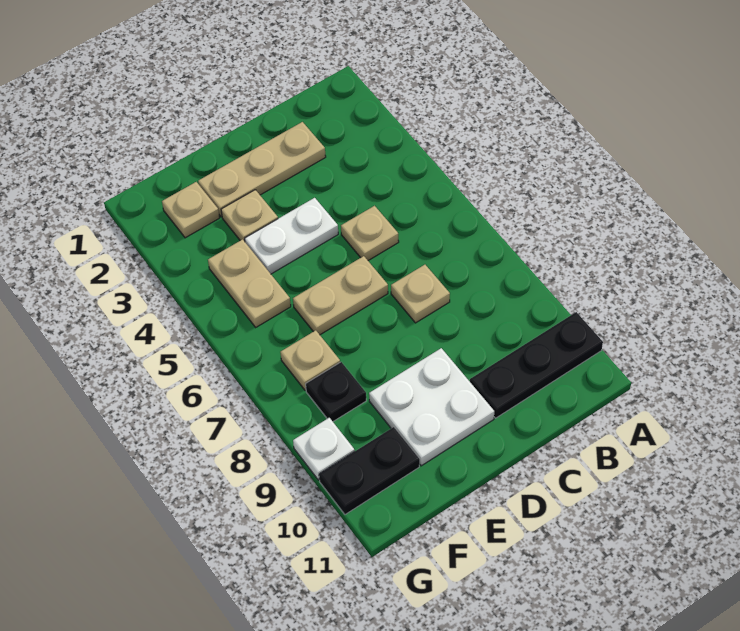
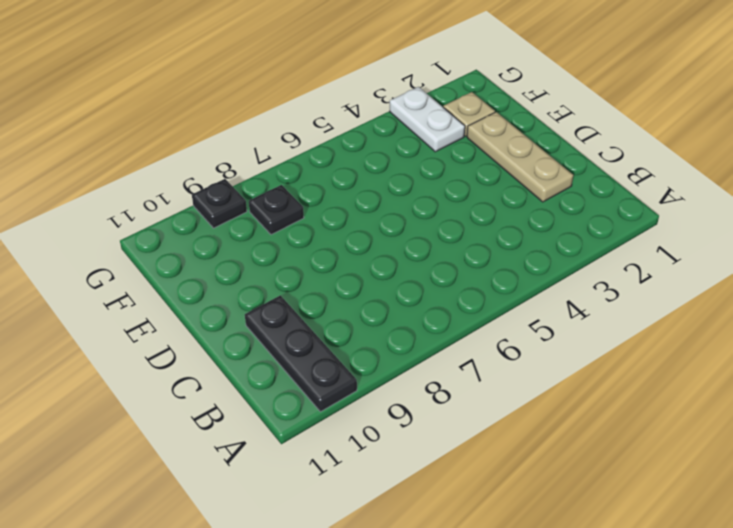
white plate F3:G3 level 1 -> white plate D4:E4 level 1
black plate G9 level 1 -> white plate G9 level 1
none -> tan plate C5 level 1
none -> tan plate C7 level 1
none -> tan plate D6:E6 level 1

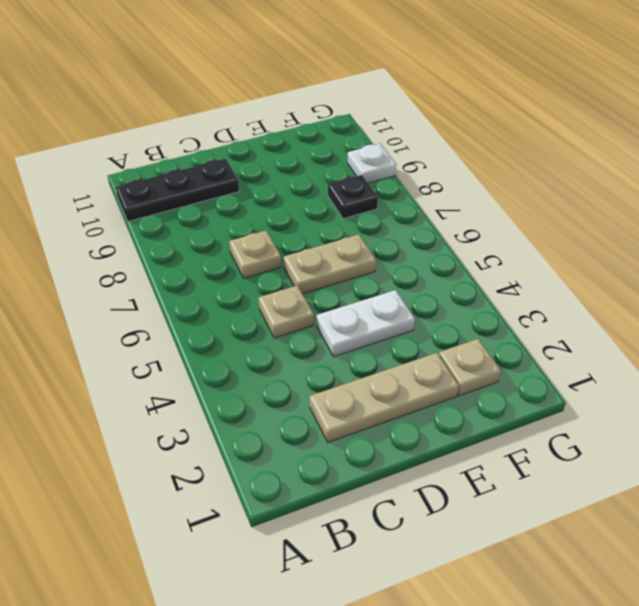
none -> white plate D9:E10 level 1
none -> tan plate E3 level 1
none -> tan plate F4:F5 level 1

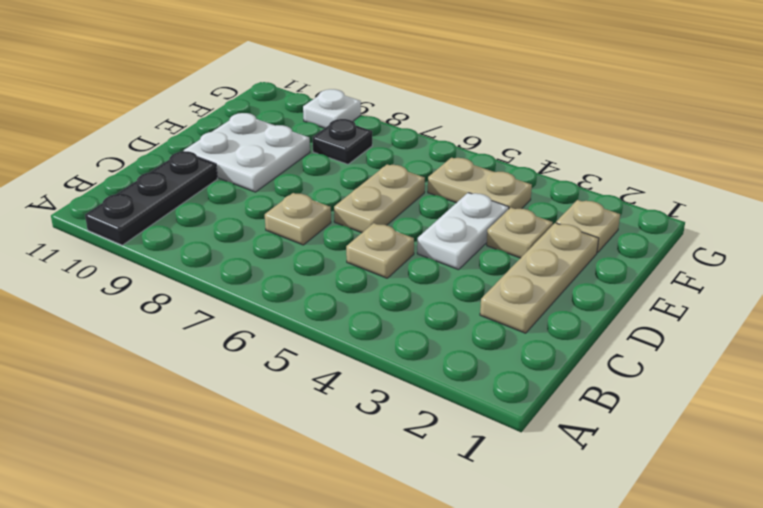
none -> tan plate F7 level 1
none -> black plate F10:G10 level 1

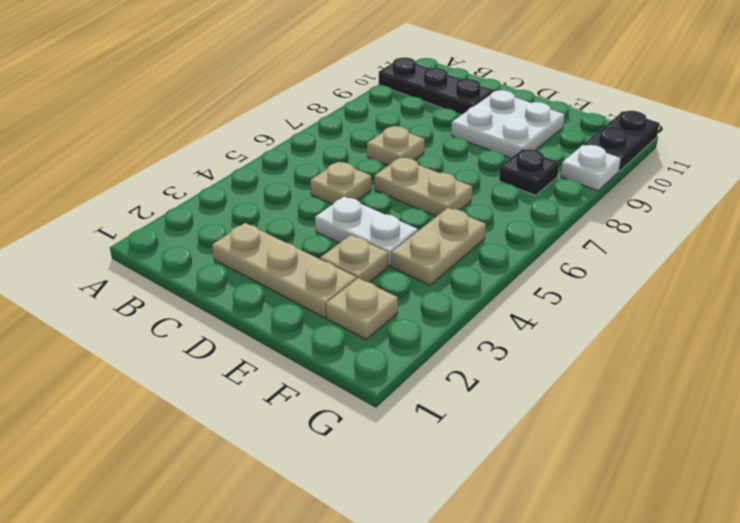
black plate G10:G11 level 1 -> black plate F10:G10 level 1
none -> tan plate F7 level 1

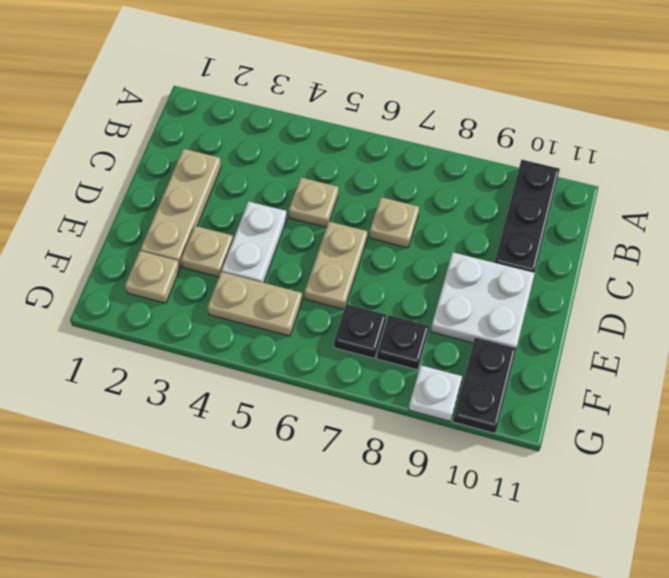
black plate F7 level 1 -> tan plate F7 level 1

